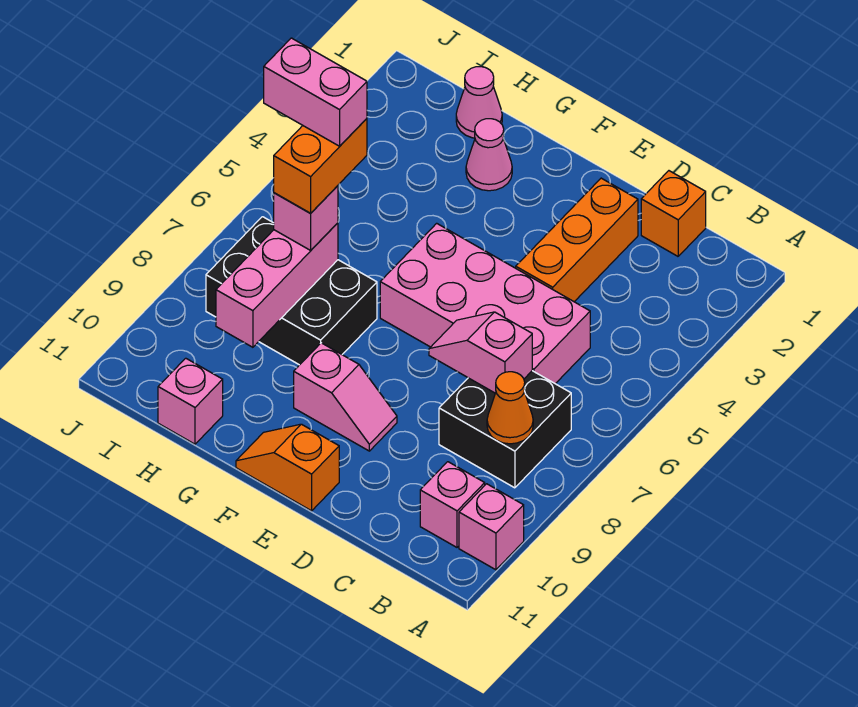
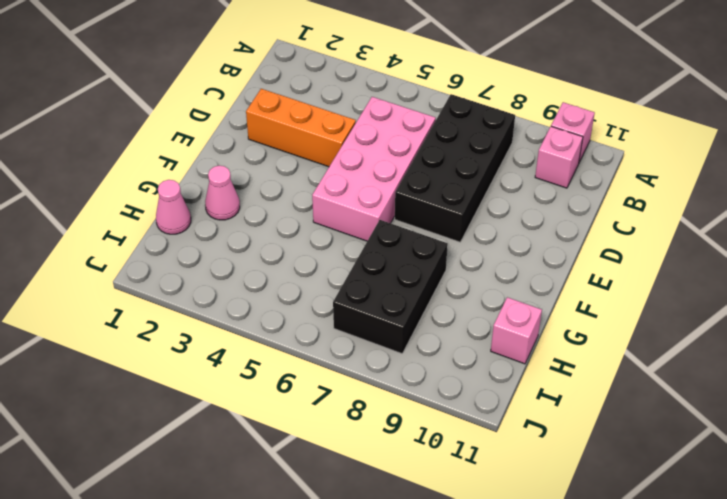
black brick B7:E8 level 1 -> black brick B7:C8 level 1
none -> orange brick C1 level 1
none -> pink slope E9:F9 level 1 top F
none -> orange slope E11:F11 level 1 top E

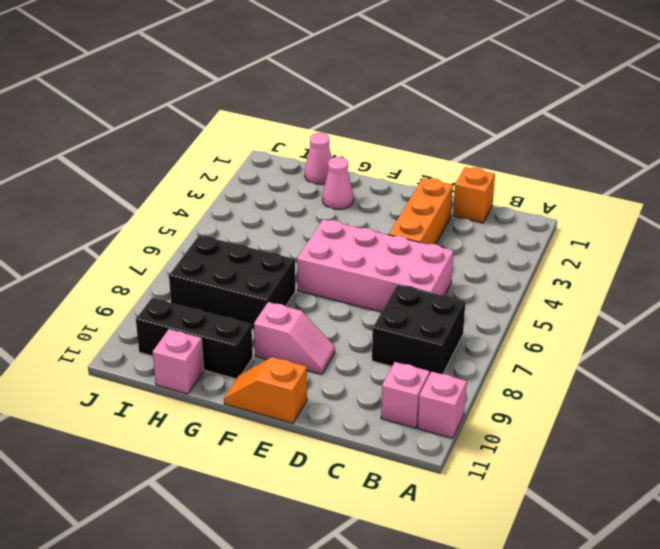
black brick G10:I10 level 1 -> none
none -> orange cone B8 level 2
none -> pink slope C7:D7 level 2 top C
none -> pink brick H7:H9 level 2

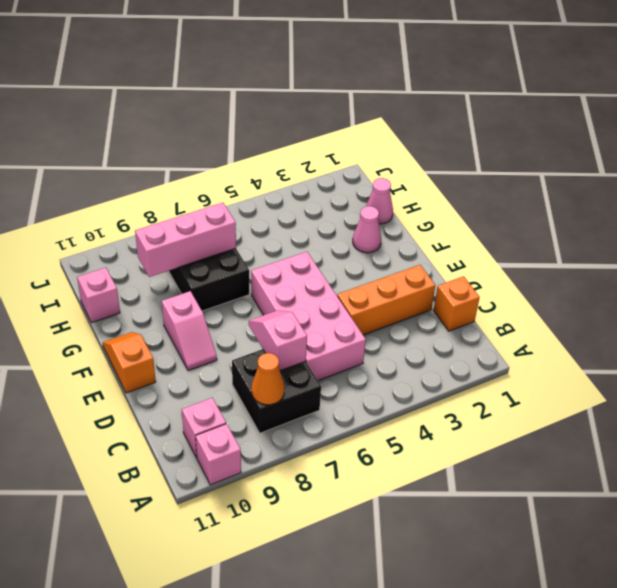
none -> pink brick H7 level 3
none -> orange brick H6:H7 level 4
none -> pink brick H6:I6 level 5

